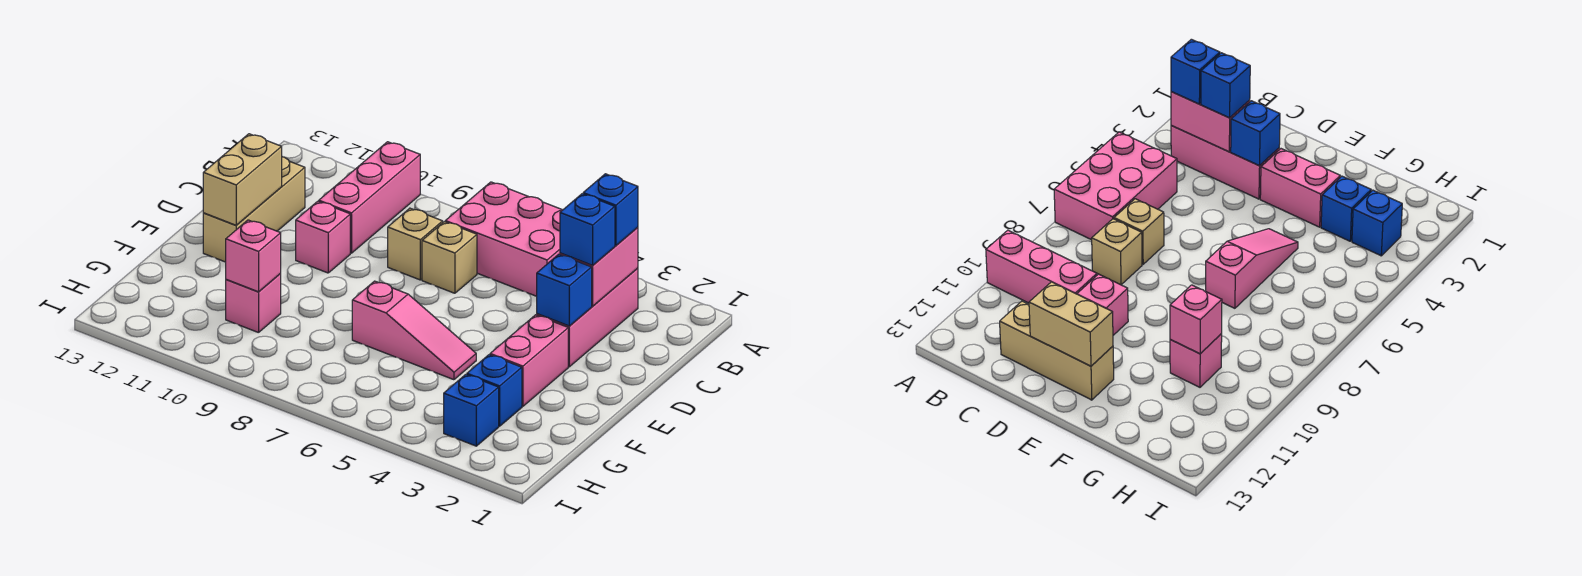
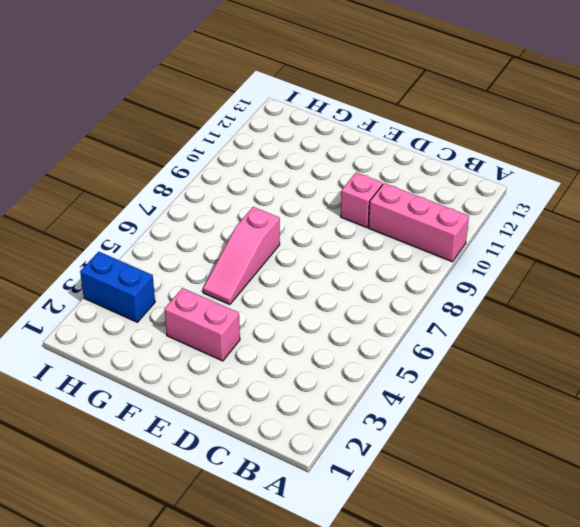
blue brick H3:I3 level 1 -> blue brick H3 level 1
none -> pink brick A5:B7 level 1
none -> pink brick B3:D3 level 1
none -> tan brick C7 level 1

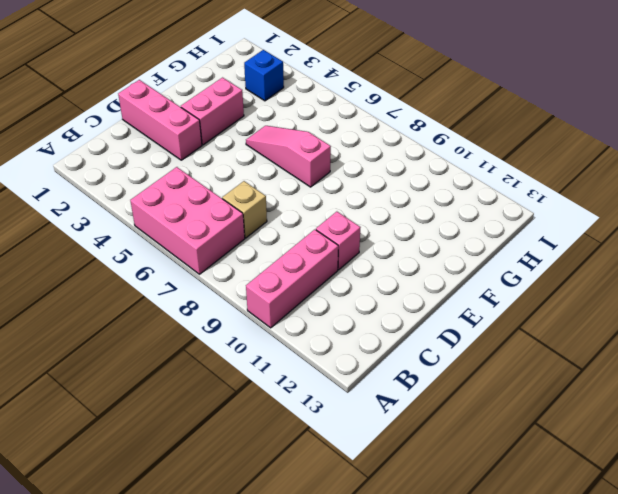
pink brick D1:D3 level 1 -> pink brick B3:D3 level 1
none -> tan brick C8 level 1
none -> tan brick C12:E12 level 1
none -> blue brick G3 level 1

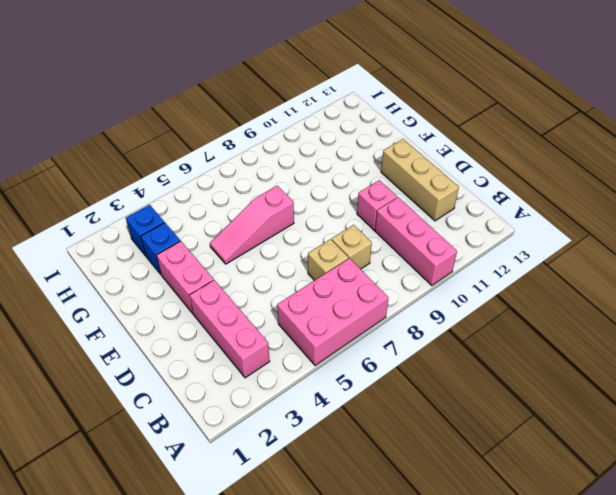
none -> pink brick G10 level 1
none -> pink brick B3:C3 level 2
none -> blue brick D3 level 2

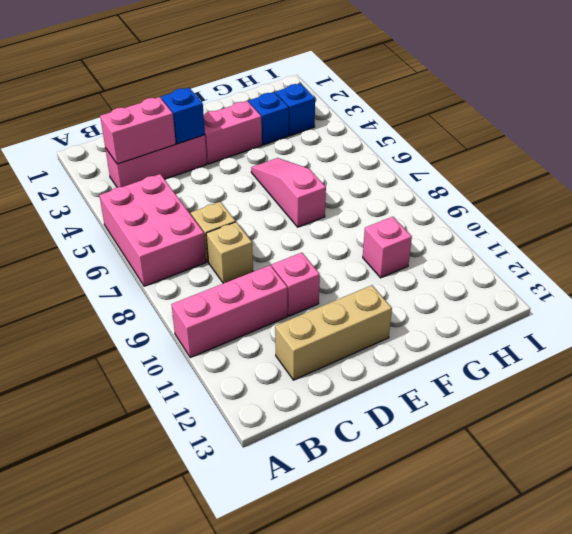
none -> tan brick D12:E12 level 2
none -> pink brick G10 level 2
none -> blue brick B3 level 3

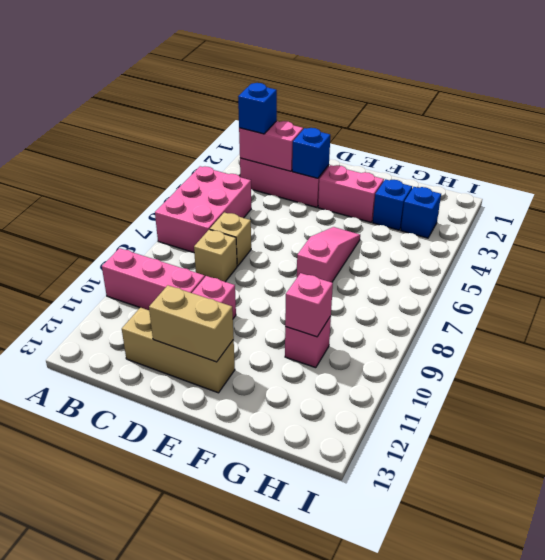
none -> blue brick C3 level 3

